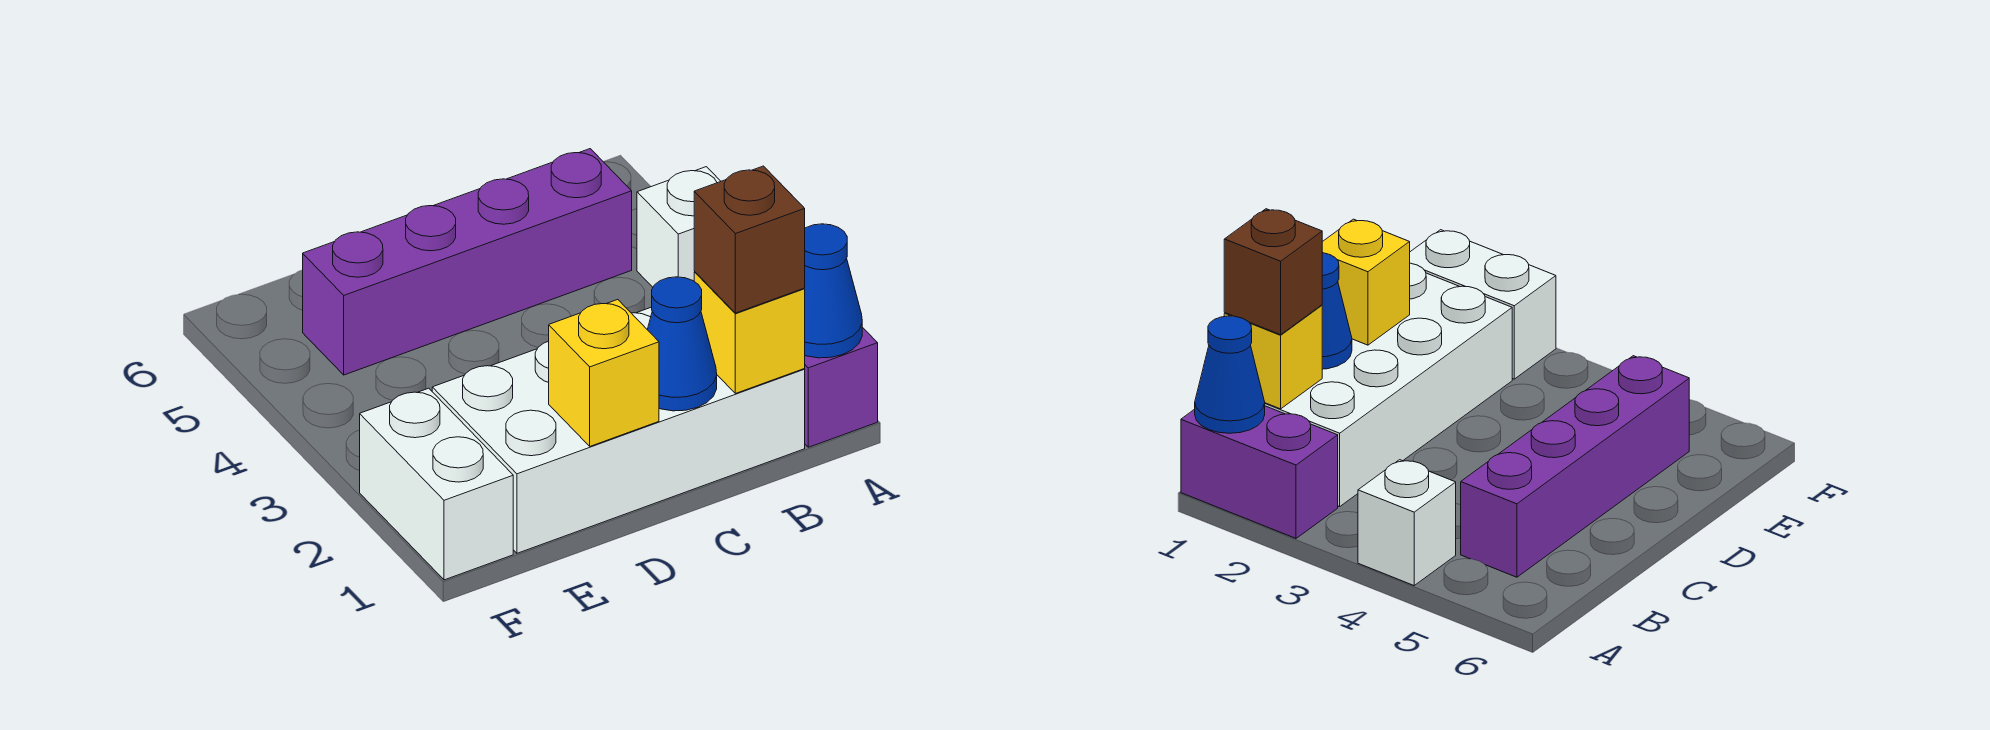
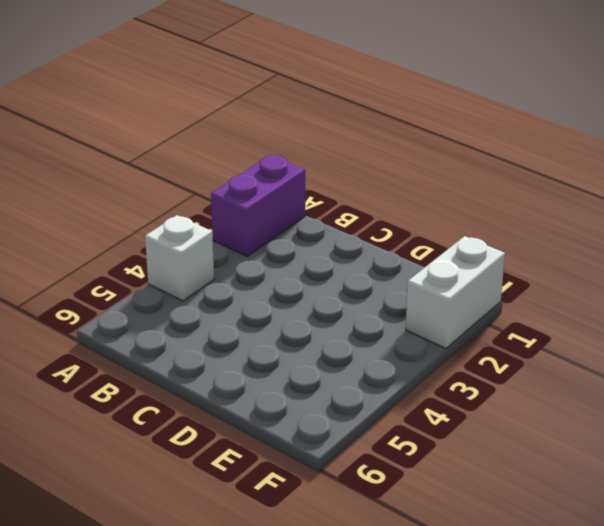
none -> white brick B1:E2 level 1
none -> purple brick B5:E5 level 1

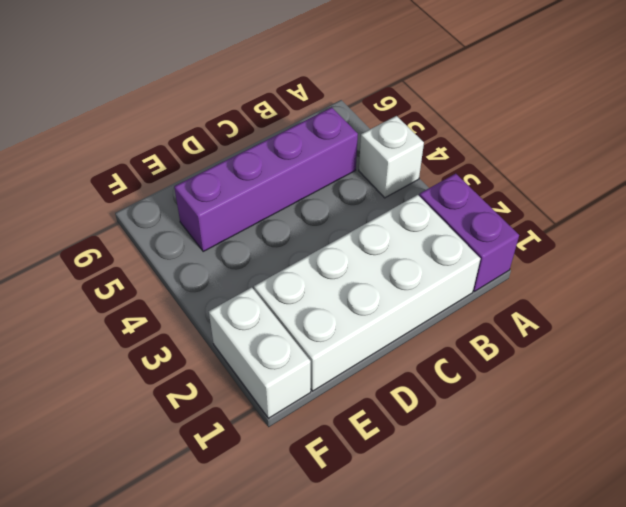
none -> blue cone A1 level 2
none -> yellow brick B1 level 2

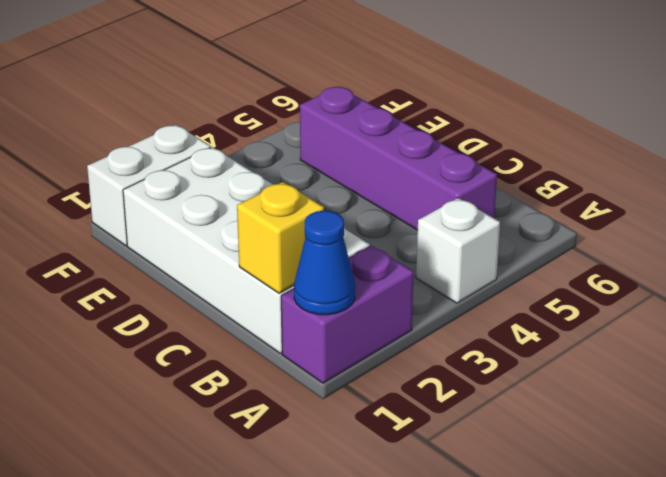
none -> blue cone C1 level 2
none -> yellow brick D1 level 2

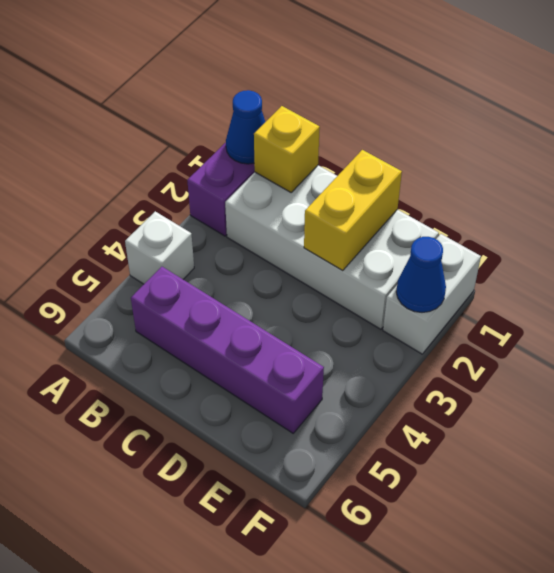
yellow brick D1:D2 level 2 -> yellow brick D1 level 2
blue cone F2 level 2 -> blue cone C1 level 2
none -> brown brick B1 level 3

